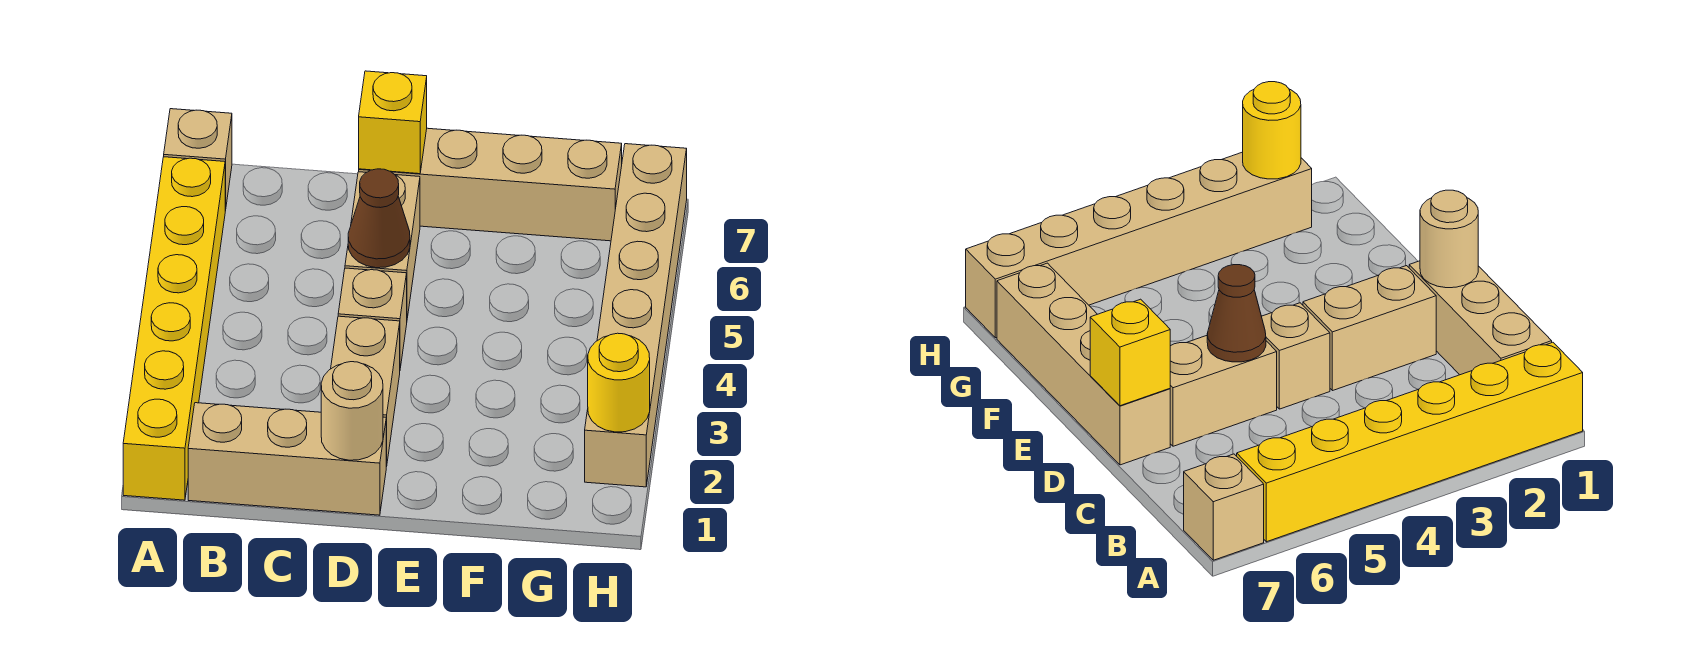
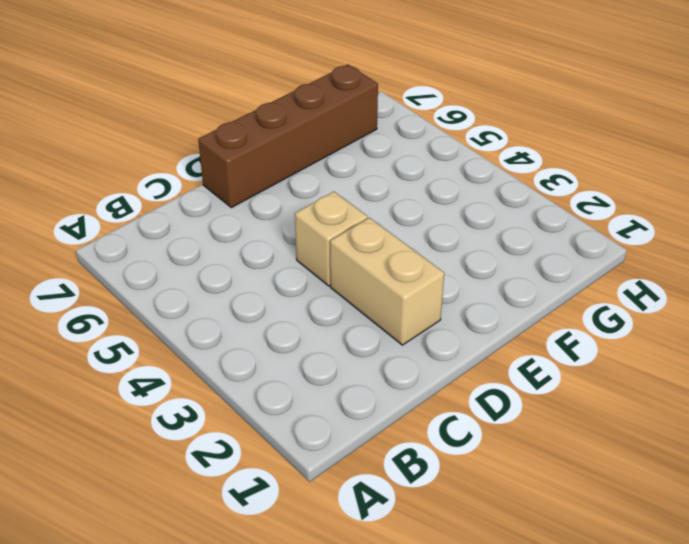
brown brick D7:G7 level 1 -> tan brick D7:G7 level 1
none -> yellow brick A1:A6 level 1
none -> tan brick A7 level 1
none -> tan brick B1:D1 level 1

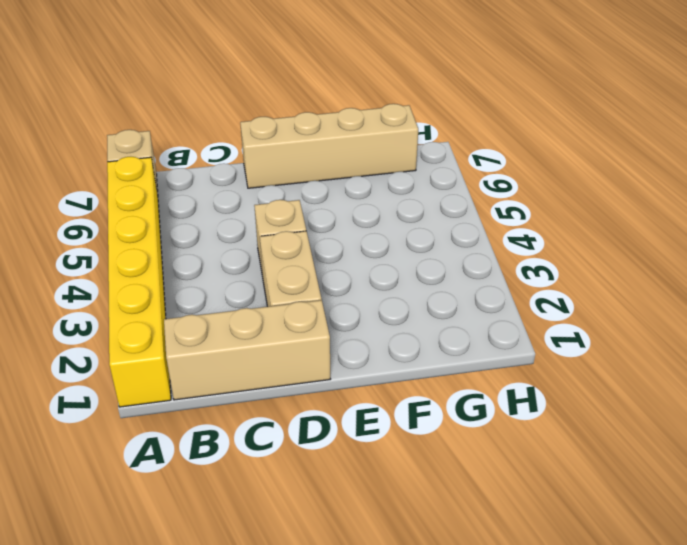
none -> tan brick D5:D6 level 1
none -> tan brick H2:H7 level 1
none -> tan round brick D1 level 2

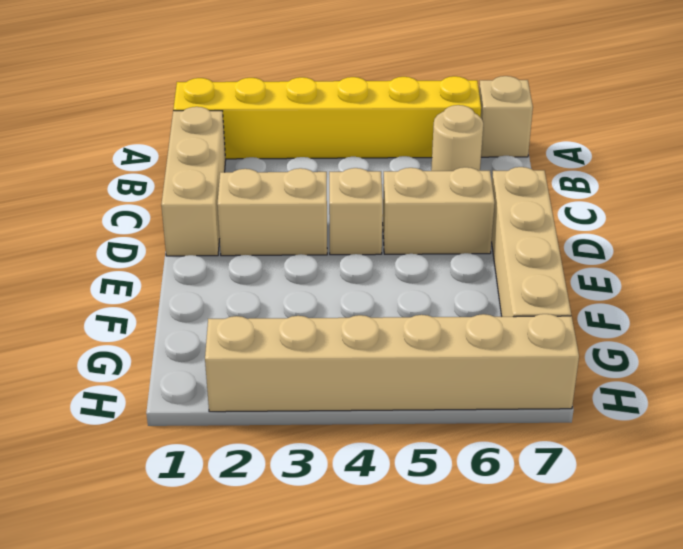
tan round brick B6 level 1 -> tan round brick D1 level 2
none -> brown cone D5 level 2
none -> yellow brick D7 level 2
none -> yellow round brick H2 level 2

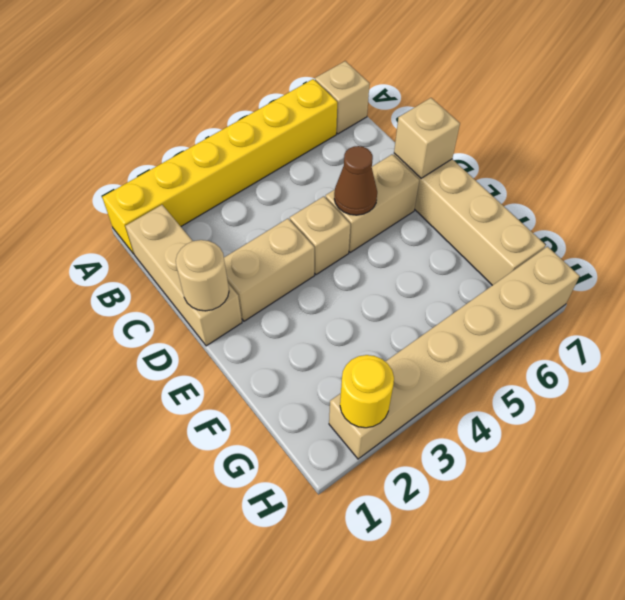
tan brick D7 level 2 -> yellow brick D7 level 2

